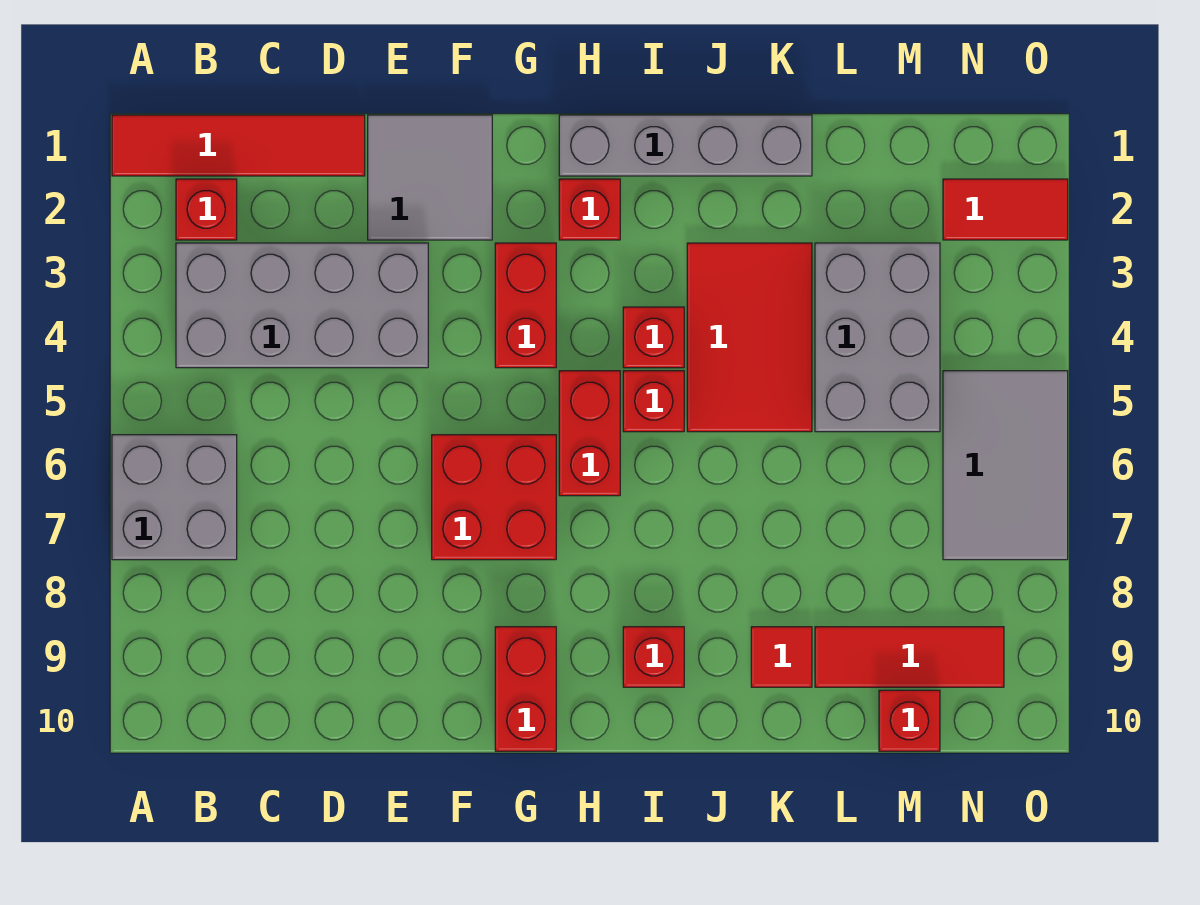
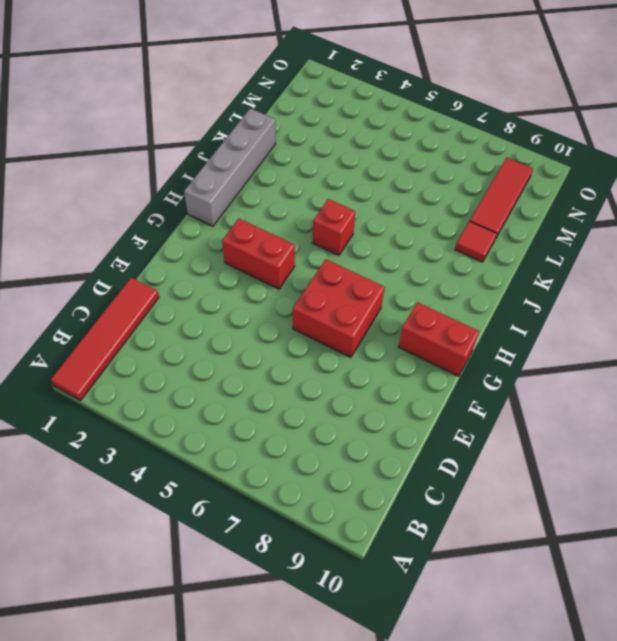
none -> grey brick A6:B7 level 1
none -> red brick B2 level 1
none -> grey brick B3:E4 level 1

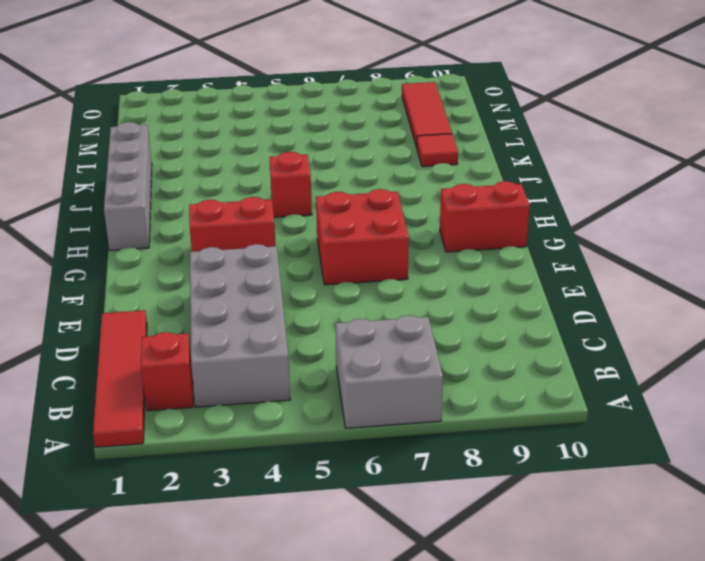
none -> grey tile E1:F2 level 1
none -> red brick H2 level 1
none -> red brick H5:H6 level 1

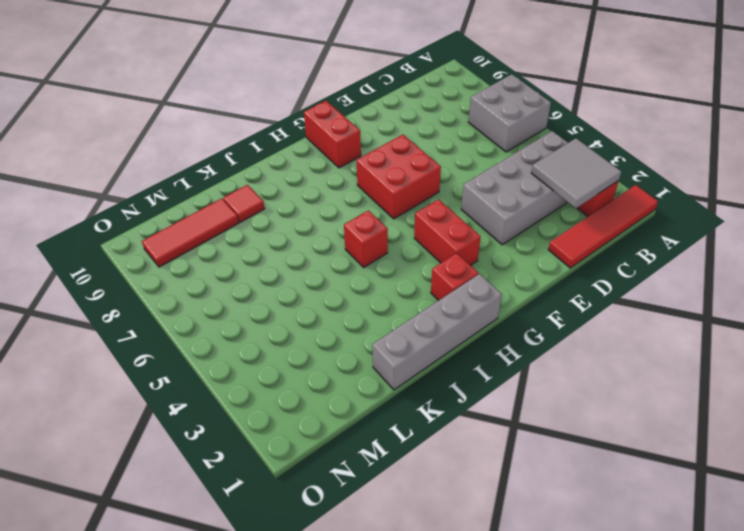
grey tile B2:C3 level 2 -> grey tile E1:F2 level 1
none -> red brick H5:H6 level 1
none -> red brick I4 level 1
none -> red brick I9 level 1

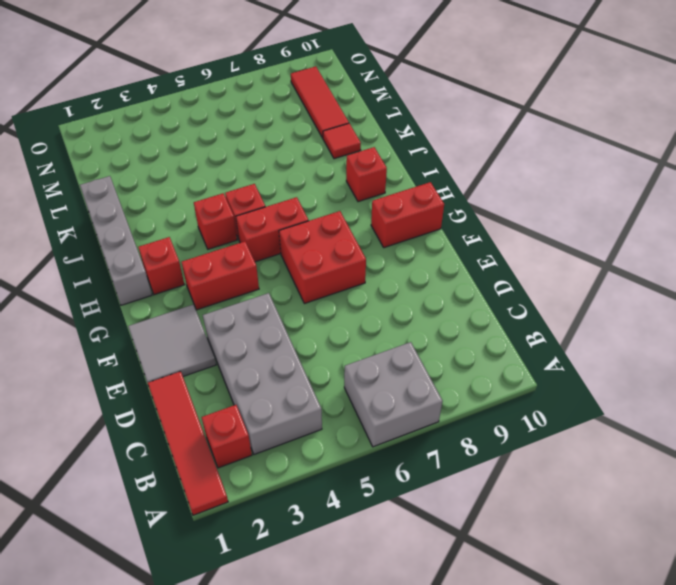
none -> red tile J3:K5 level 1
none -> grey brick L3:M5 level 1
none -> red brick M10 level 1

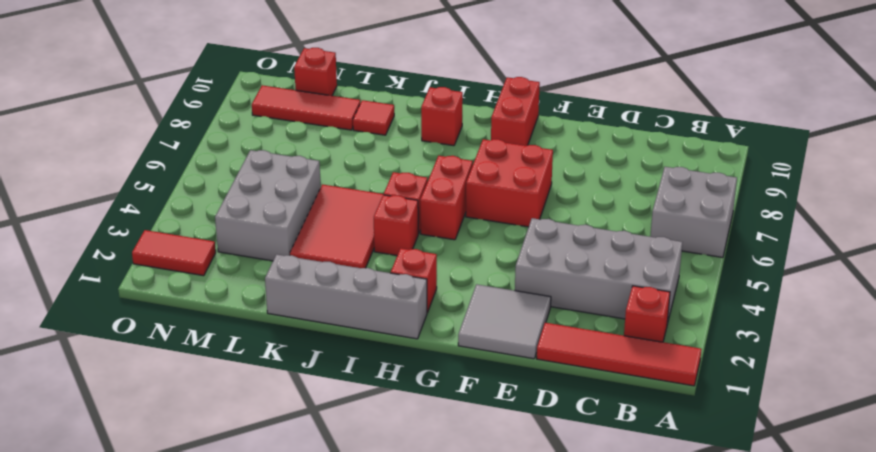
none -> red brick G3:G4 level 1
none -> grey tile N5:O7 level 1

